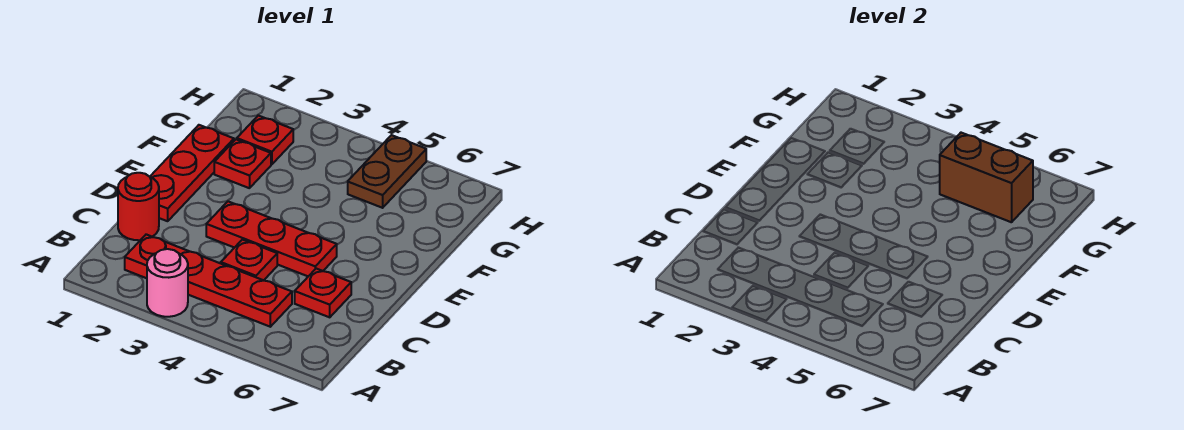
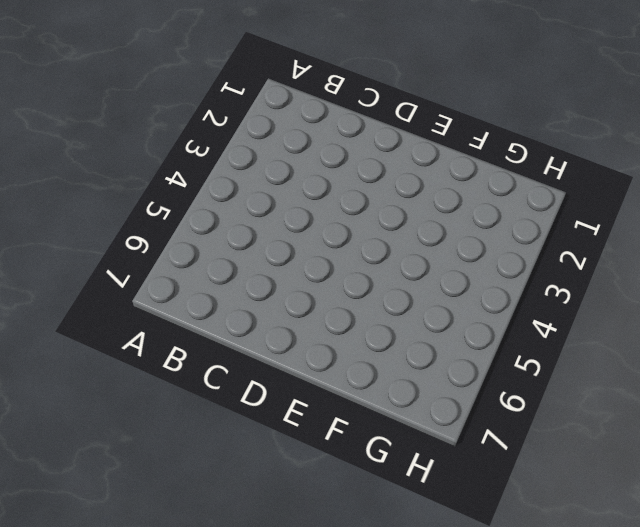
none -> pink round brick A3 level 1
none -> red plate B2:B5 level 1

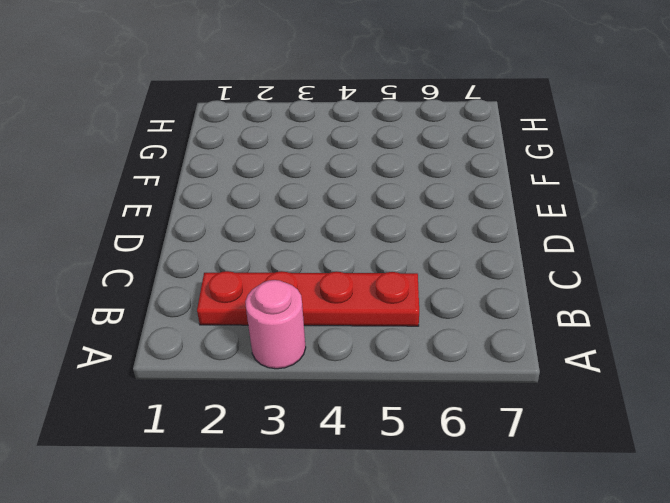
none -> red round brick C1 level 1
none -> red plate C4 level 1

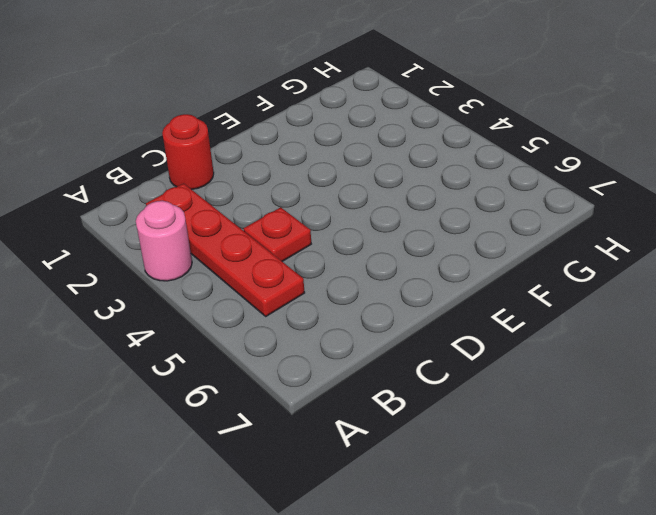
none -> red plate C6 level 1
none -> red plate D1:F1 level 1

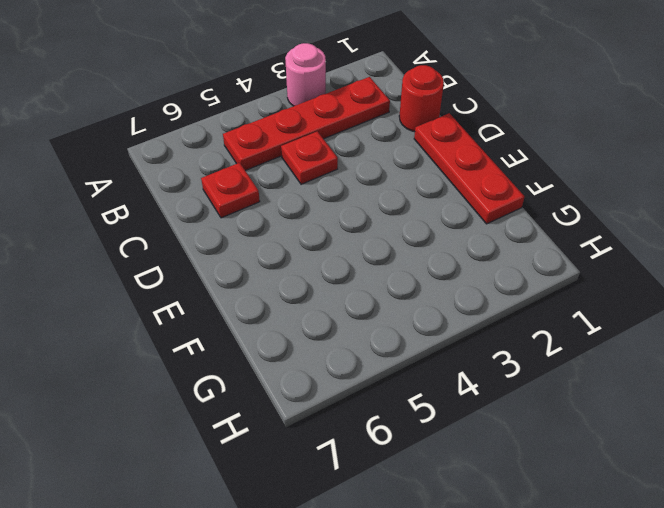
none -> red plate D3:D5 level 1
none -> red plate F2 level 1

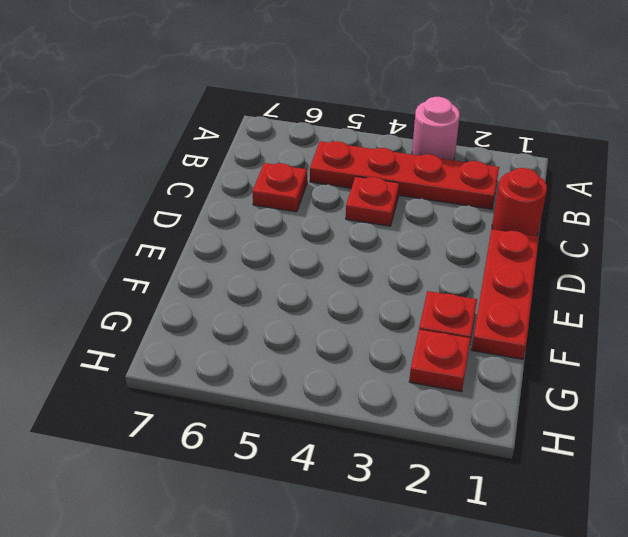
none -> red plate D3:D5 level 1
none -> brown plate G5:H5 level 1

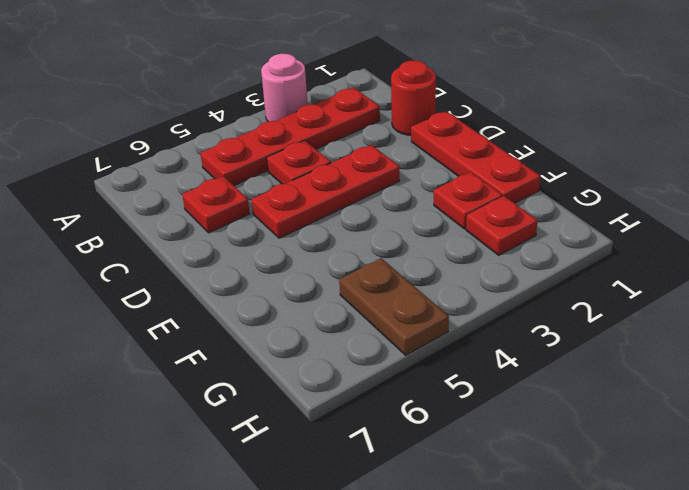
none -> brown brick G5:G6 level 2

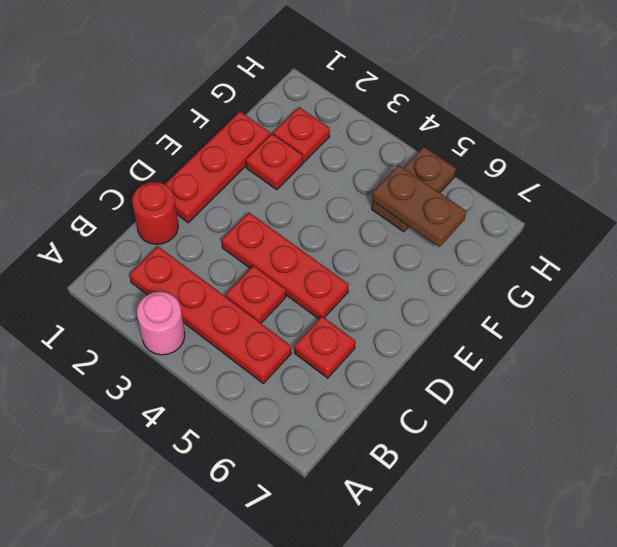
brown plate G5:G6 level 2 -> brown brick G5:G6 level 2

